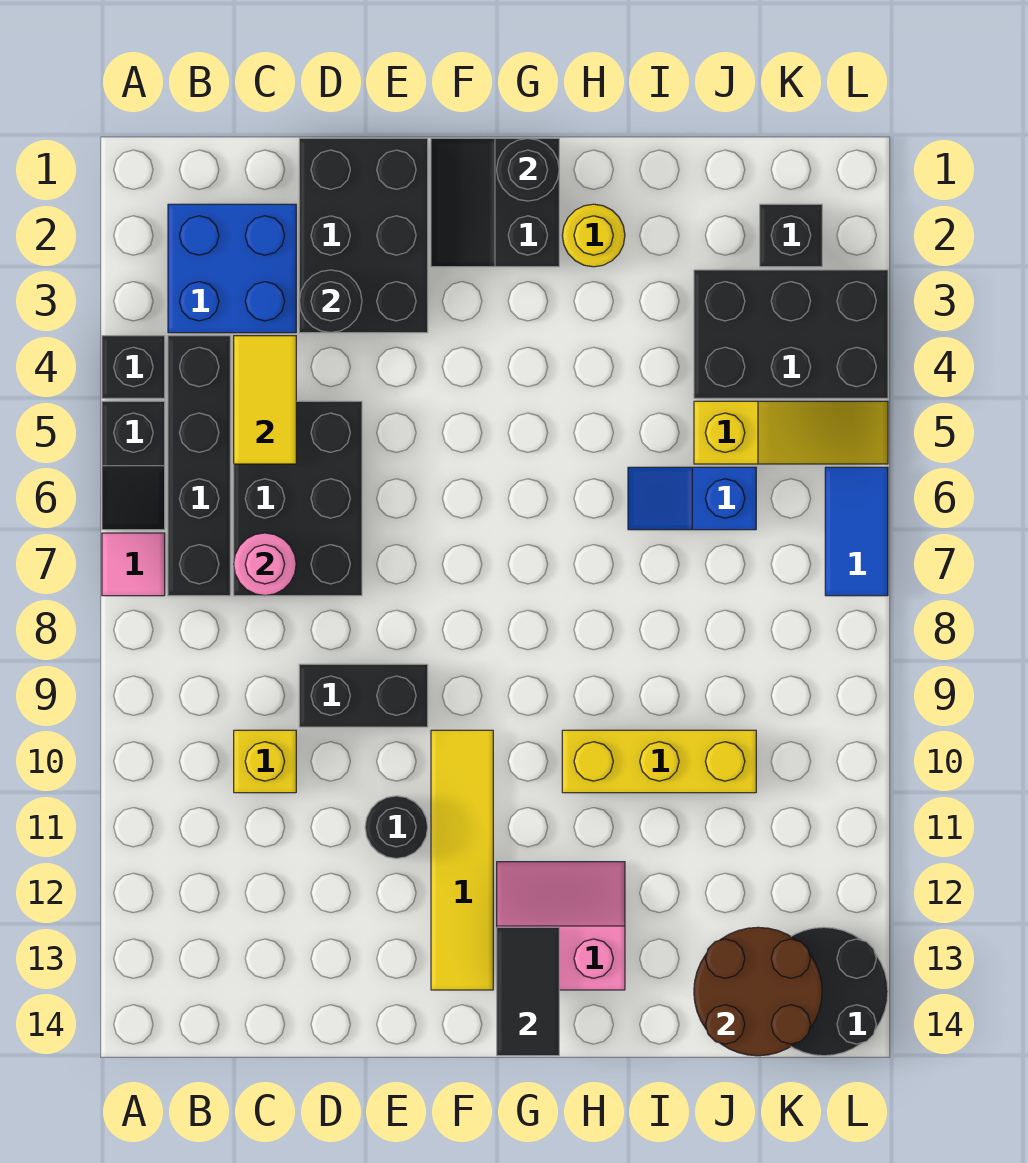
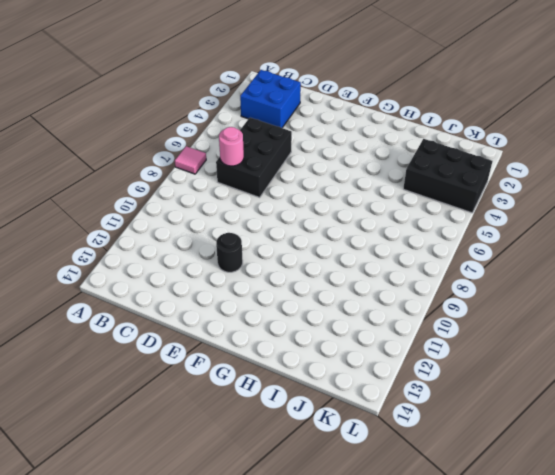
none -> black brick A4 level 1
none -> black slope A5:A6 level 1 top 5
none -> black brick B4:B7 level 1

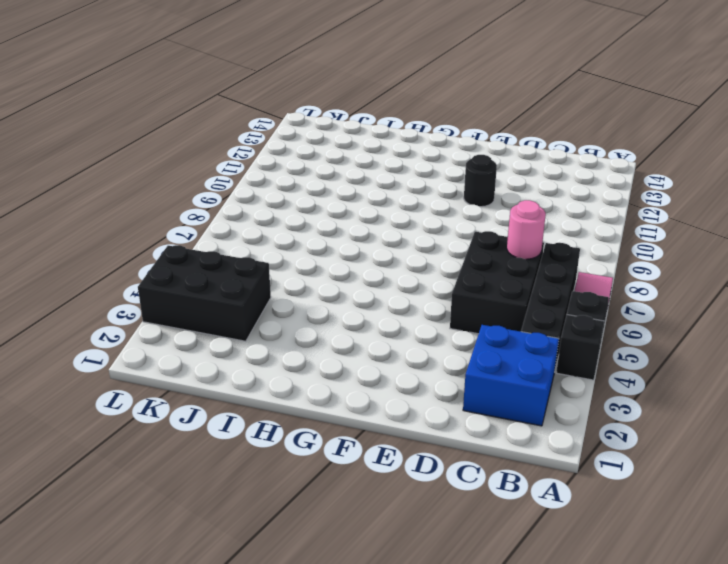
none -> yellow brick C10 level 1
none -> black brick D1:E3 level 1
none -> black brick D9:E9 level 1

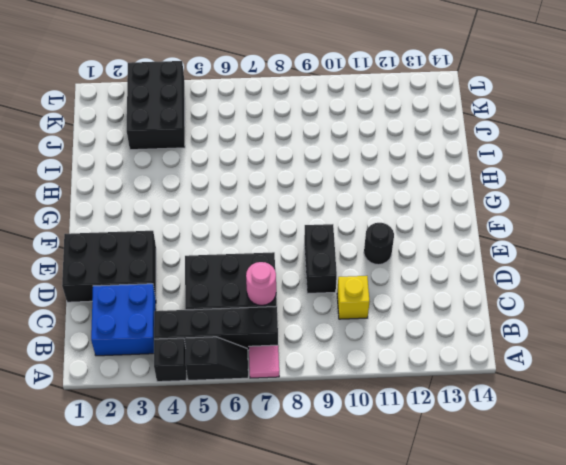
none -> black slope F1:G2 level 1 top G
none -> yellow tile F10:F13 level 1
none -> pink slope G12:H13 level 1 top 13

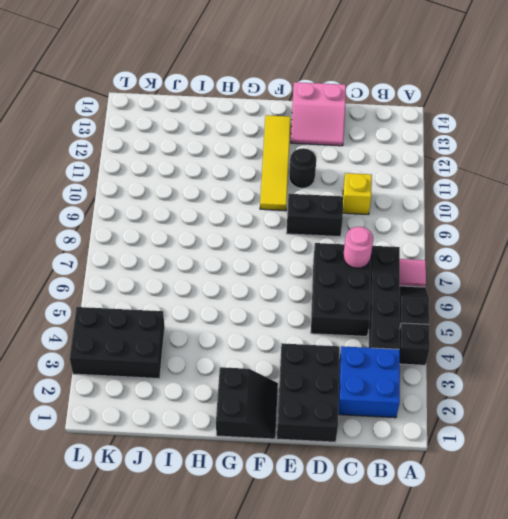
pink slope D13:E14 level 1 top 14 -> pink slope G12:H13 level 1 top 13
none -> yellow round brick H2 level 1
none -> yellow brick H10:J10 level 1
none -> blue slope I6:J6 level 1 top J

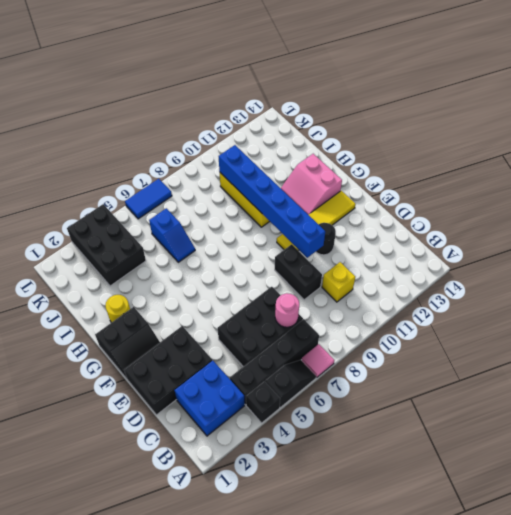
blue brick E10:J10 level 2 -> none
none -> yellow slope J5:L5 level 1 top J
none -> black brick K2 level 1
none -> black round brick K13:L14 level 1

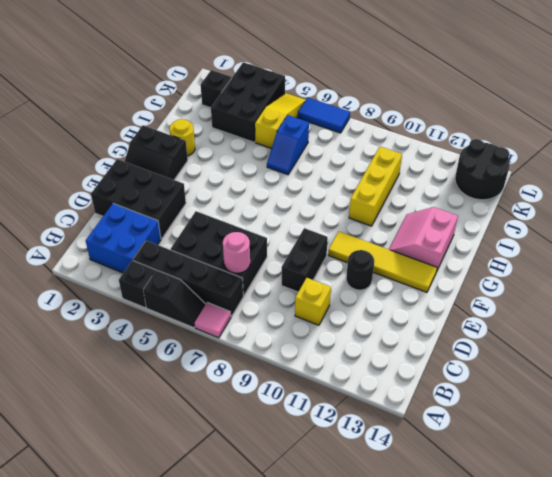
none -> yellow tile C4:C5 level 2
none -> black round brick D3 level 2
none -> black round brick G1 level 2

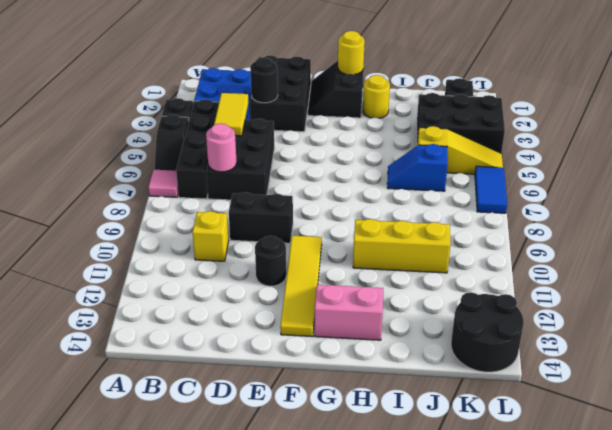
yellow round brick G1 level 2 -> black round brick G1 level 2
none -> black tile G13:G14 level 2
none -> brown round brick J13:K14 level 2

